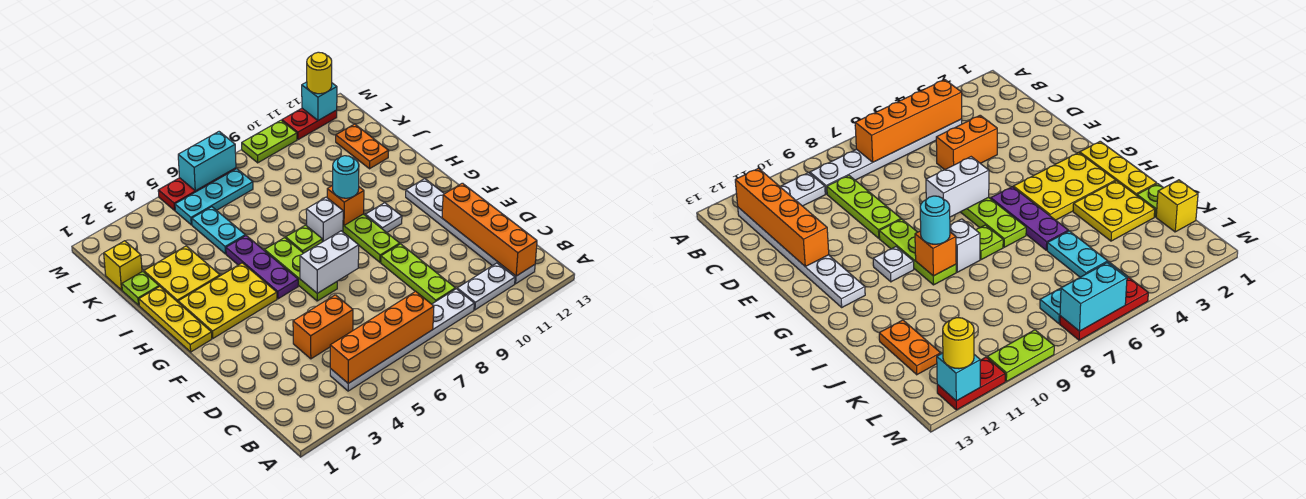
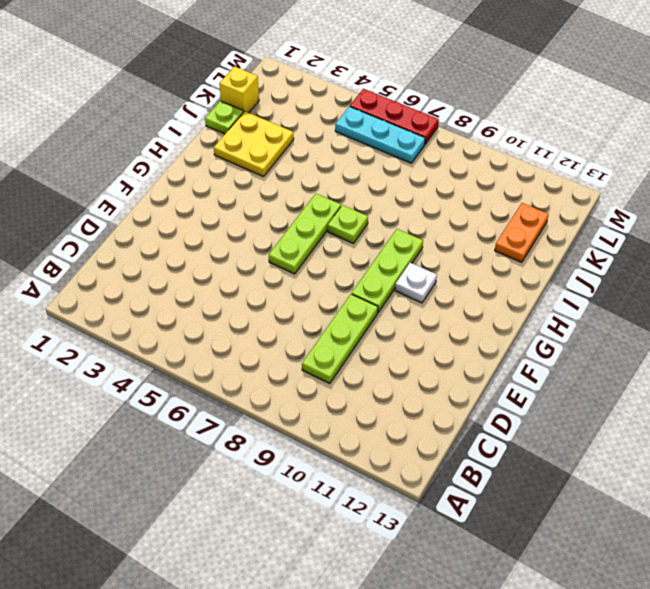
none -> white plate B4:B9 level 1
none -> white plate B10:B11 level 1
none -> white plate B12:G12 level 1
none -> orange brick D4:D5 level 1

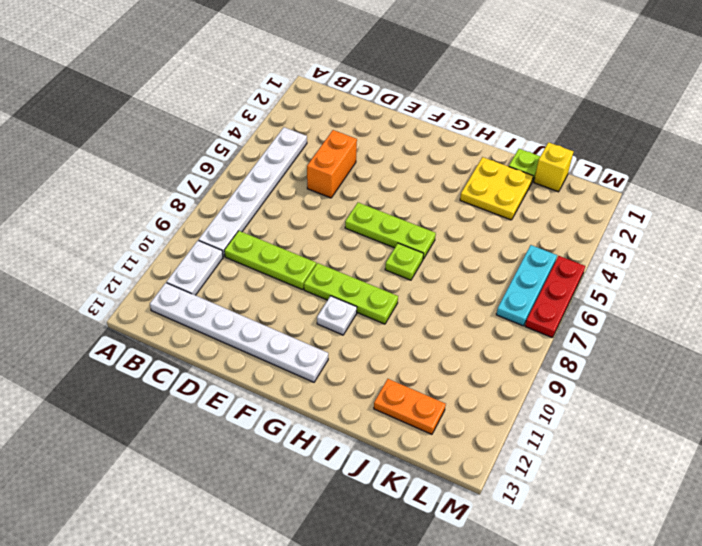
none -> yellow plate G1:I1 level 1
none -> yellow plate G2:H4 level 1
none -> purple plate G5:I5 level 1
none -> white brick H8 level 1

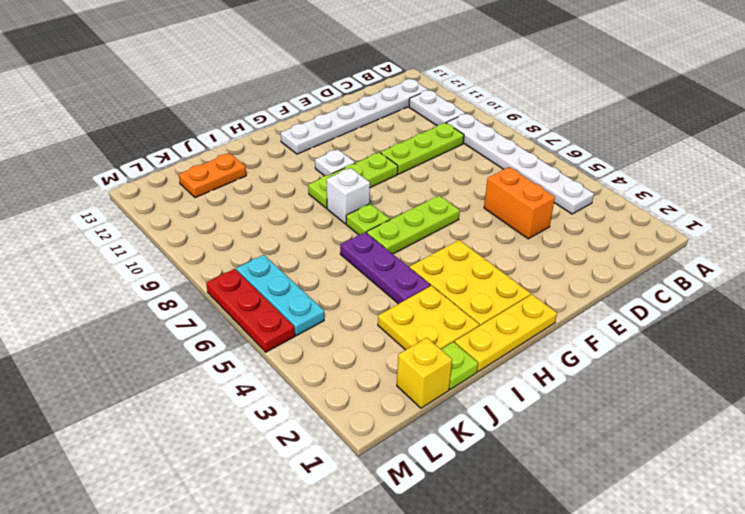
purple plate I4:I6 level 1 -> purple plate G5:I5 level 1
none -> cyan plate J5:K5 level 1
none -> lime plate M9:M10 level 1
none -> red plate M11:M12 level 1
none -> orange brick B4:B7 level 2

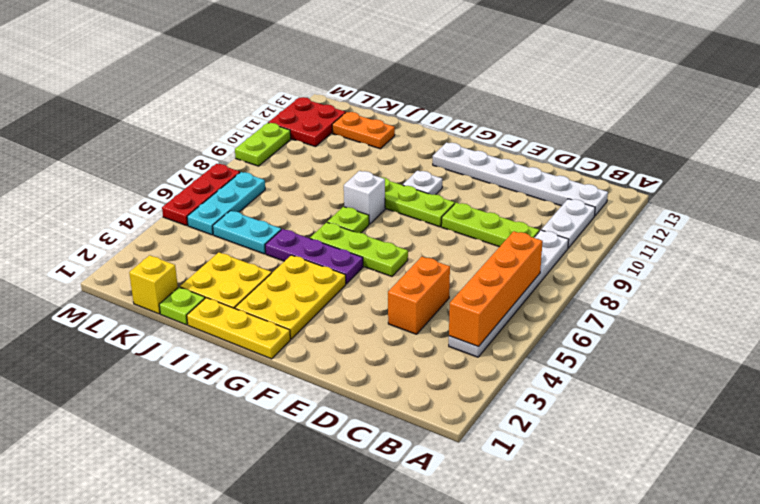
red plate L11:M12 level 1 -> red plate M11:M12 level 1
none -> orange brick B12:E12 level 2
none -> white brick F6:F7 level 2
none -> orange brick H9 level 2
none -> cyan brick M6:M7 level 2

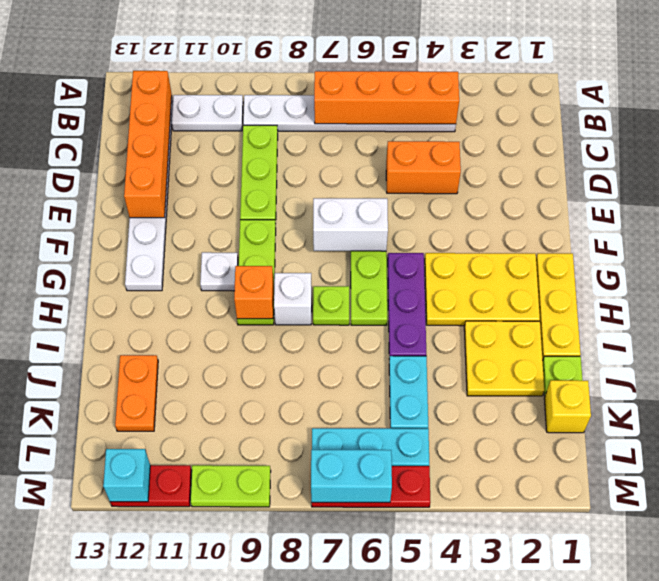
none -> cyan round brick H9 level 3
none -> yellow round brick M12 level 3

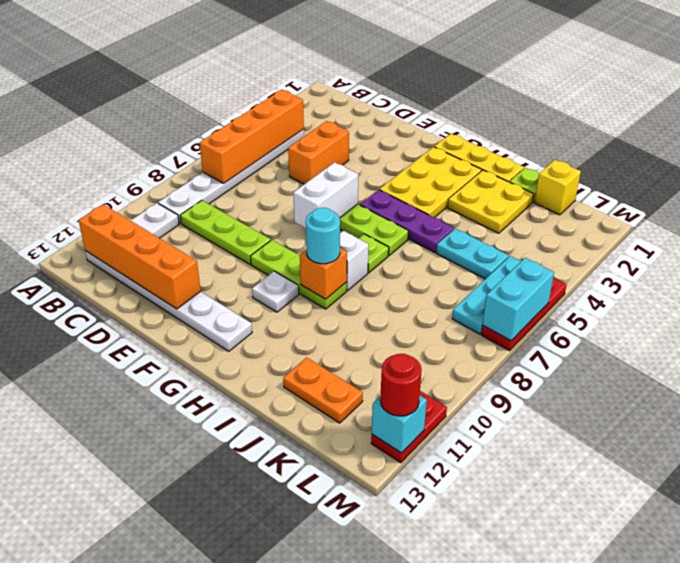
red round brick M12 level 3 -> yellow round brick M12 level 3
none -> lime plate M9:M10 level 1

